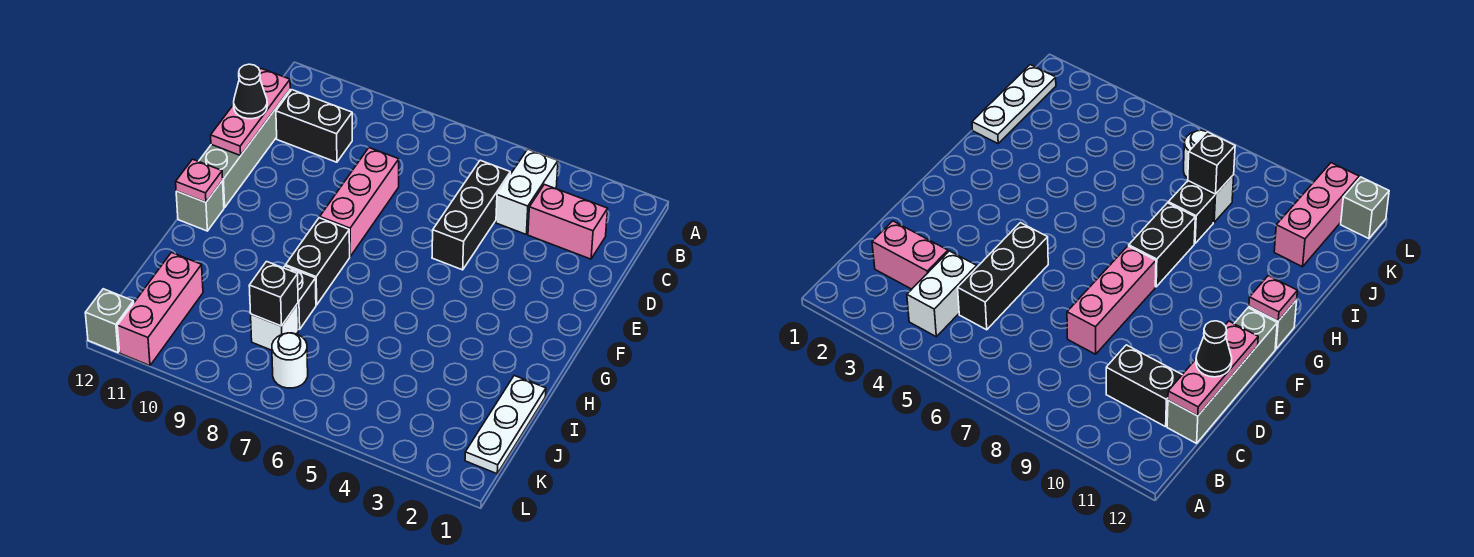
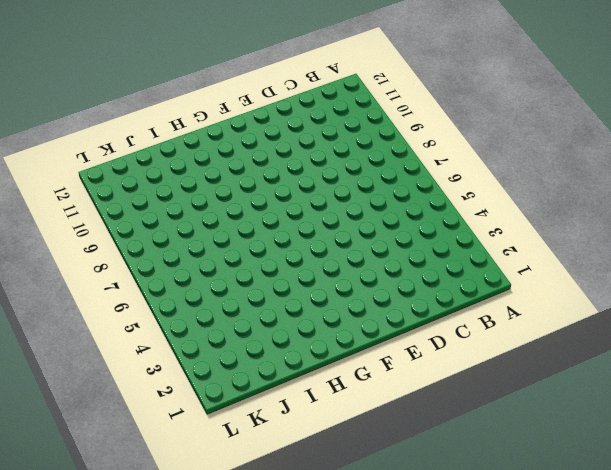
none -> white brick B4:C4 level 1
none -> pink brick C2:C3 level 1
none -> black brick C5:E5 level 1

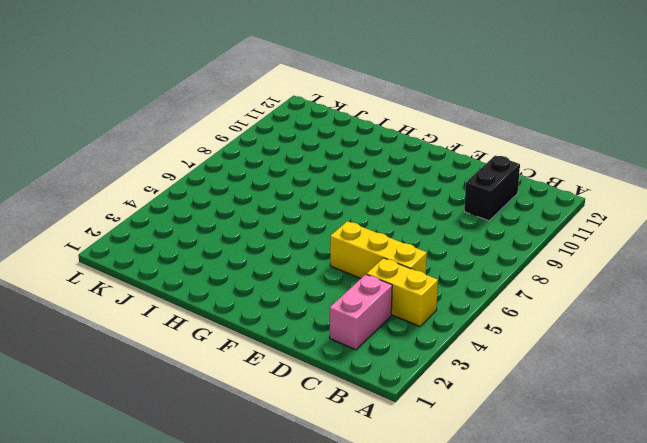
yellow brick B4:C4 level 1 -> white brick B4:C4 level 1
yellow brick C5:E5 level 1 -> black brick C5:E5 level 1
none -> grey brick C12:F12 level 1
none -> pink brick D8:F8 level 1
none -> black brick G8:H8 level 1

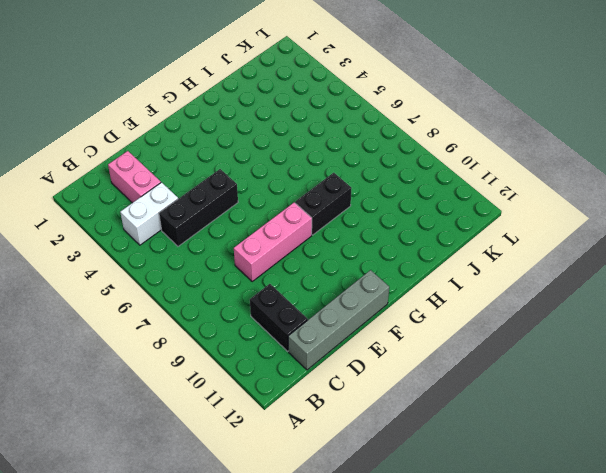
none -> grey brick G12 level 1
none -> white plate I1:K1 level 1
none -> black brick I8 level 1

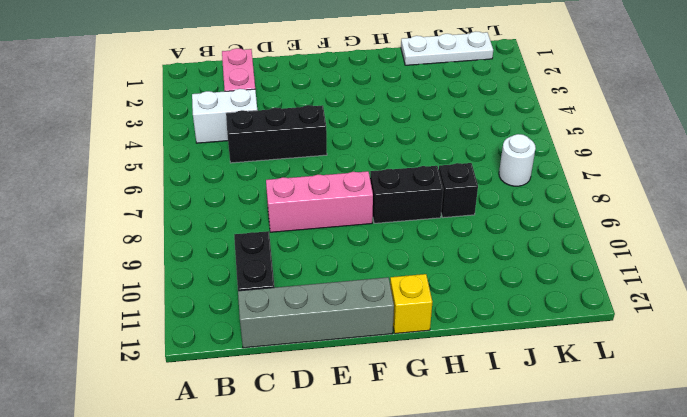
yellow brick G12 level 1 -> grey brick G12 level 1
none -> white brick J8 level 1
none -> pink brick J11:L11 level 1
none -> grey brick L12 level 1

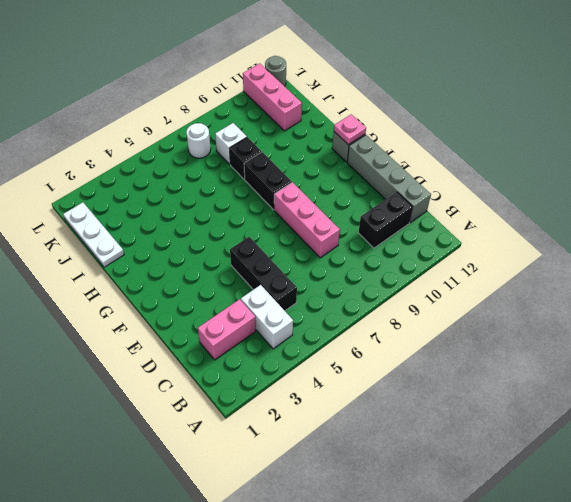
grey round brick L12 level 1 -> grey brick L12 level 1
none -> pink plate C12:E12 level 2
none -> black brick J8 level 2
none -> black cone D12 level 3

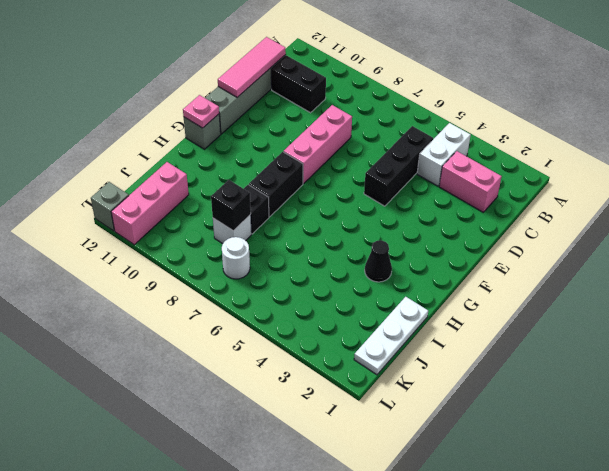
pink tile C12:E12 level 2 -> pink plate C12:E12 level 2
black cone H3 level 1 -> black cone D12 level 3

